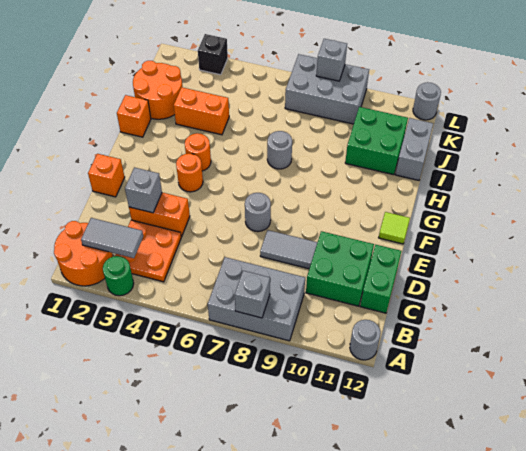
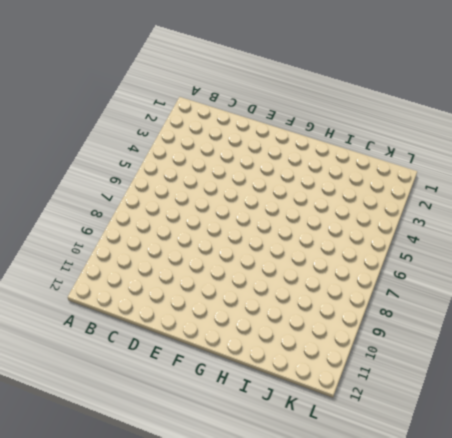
none -> orange round brick A1:B2 level 1
none -> green round brick A3 level 1
none -> grey brick A7:B9 level 1

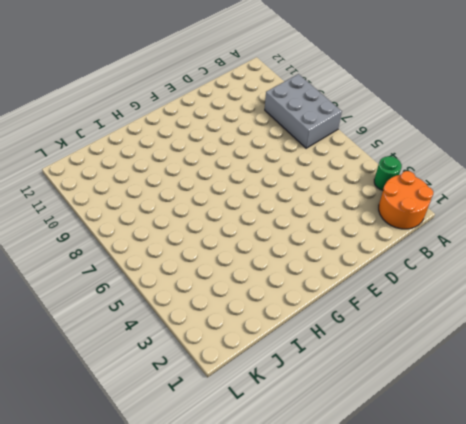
none -> grey round brick A12 level 1
none -> orange plate B3:C4 level 1
none -> green brick C10:D11 level 1

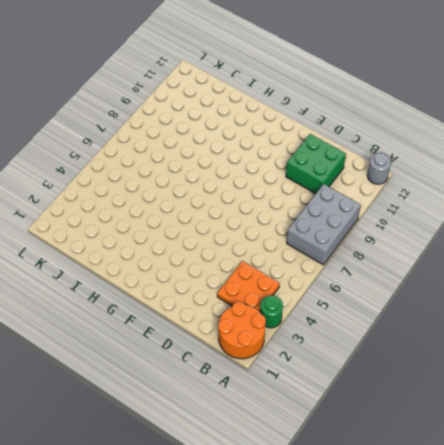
none -> green brick C12:D12 level 1
none -> orange brick D3:D4 level 1
none -> grey tile D8:D9 level 1

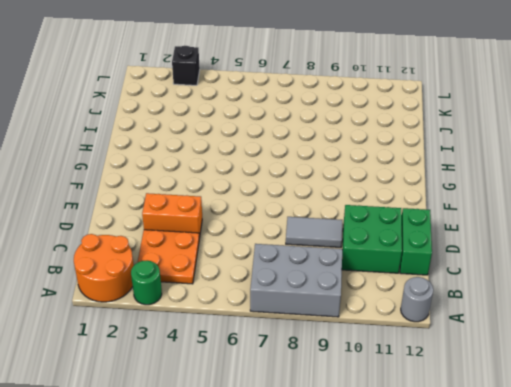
none -> orange brick E1 level 1
none -> grey round brick E7 level 1
none -> orange round brick F4 level 1

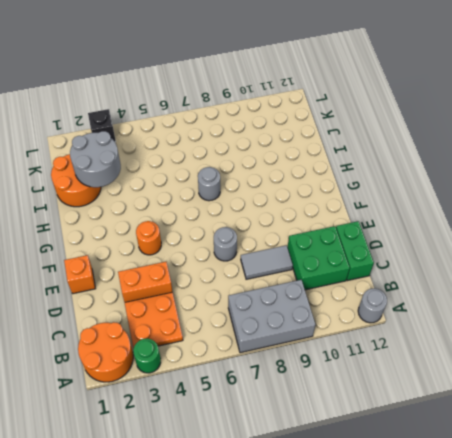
grey round brick I2:J3 level 2 -> none
none -> lime tile F12 level 1
none -> orange round brick G4 level 1
none -> orange brick H1 level 1

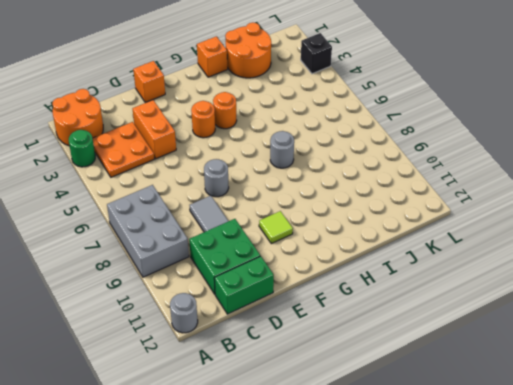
lime tile F10 level 1 -> lime tile F12 level 1
none -> orange brick I3:I4 level 1
none -> green brick I10:J11 level 1
none -> grey brick I12:J12 level 1

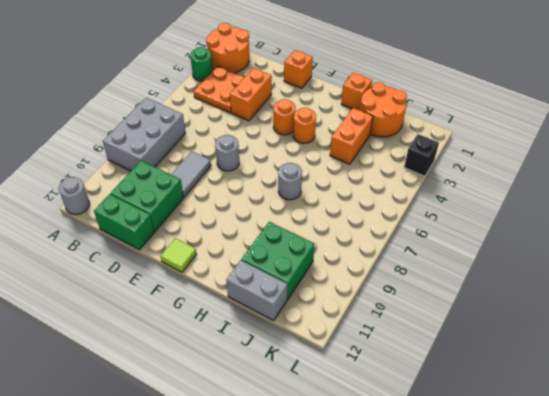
none -> grey brick K7:L9 level 1
none -> grey round brick L12 level 1
none -> grey brick A8 level 2

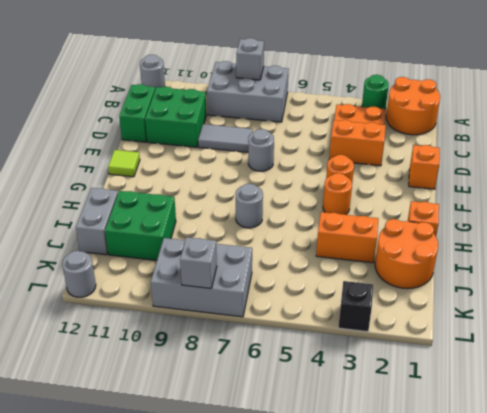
none -> grey tile B2:B3 level 2
none -> grey brick D3 level 2

